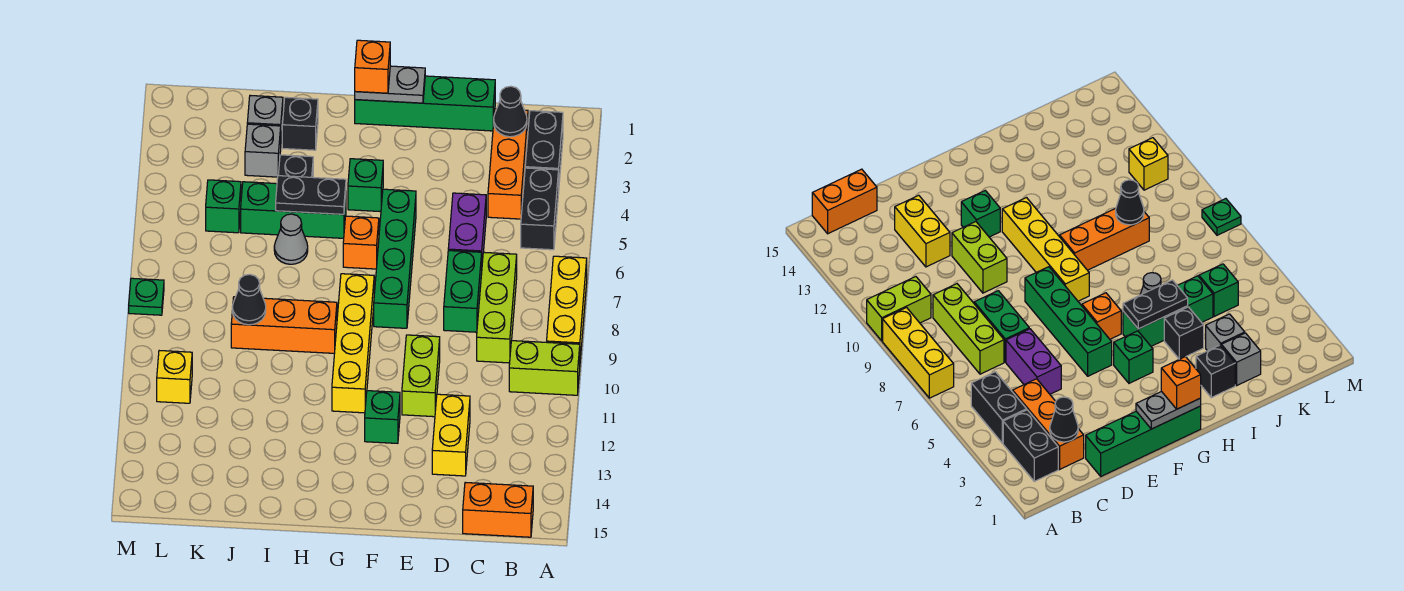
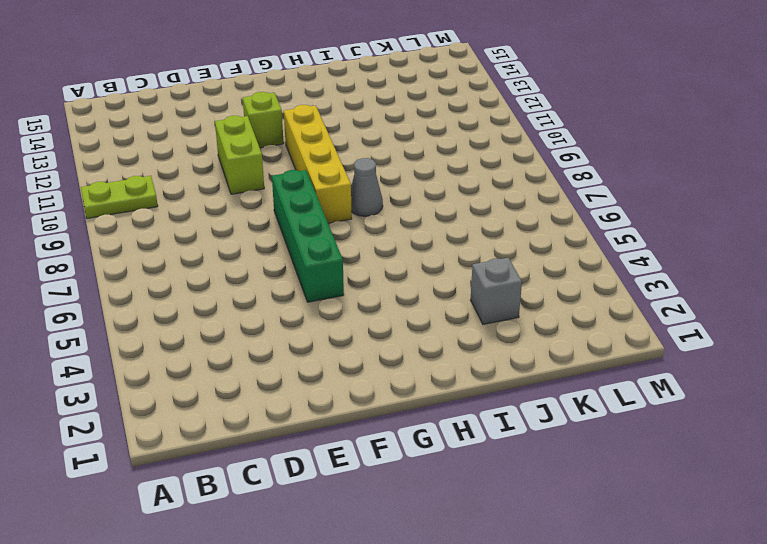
lime plate A10:B10 level 1 -> lime brick A10:B10 level 1
lime brick F12 level 1 -> green brick F12 level 1
grey cone H8 level 1 -> grey cone I6 level 1
none -> yellow brick A7:A9 level 1
none -> black brick B2:B3 level 1
none -> black brick B4:B5 level 1
none -> orange brick B15:C15 level 1

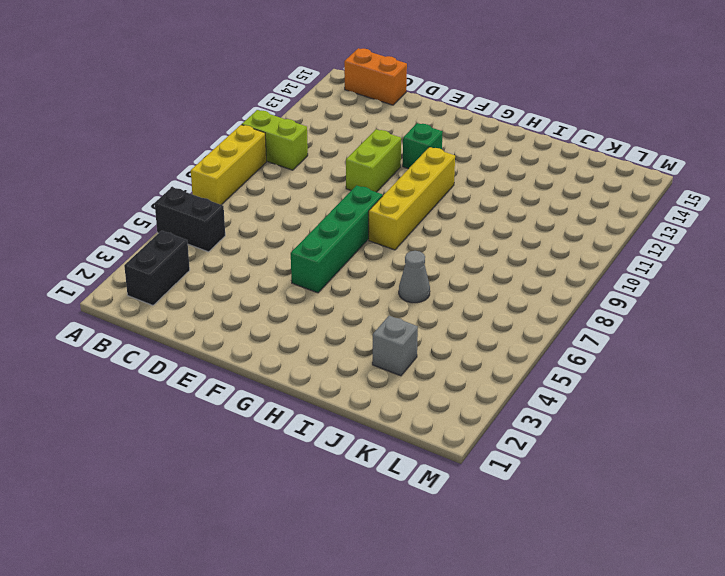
black brick A5:B5 level 1 -> black brick B4:B5 level 1
none -> orange brick C2:C4 level 1
none -> lime brick C7:C9 level 1
none -> green brick D1:G1 level 1
none -> purple brick D5:D6 level 1

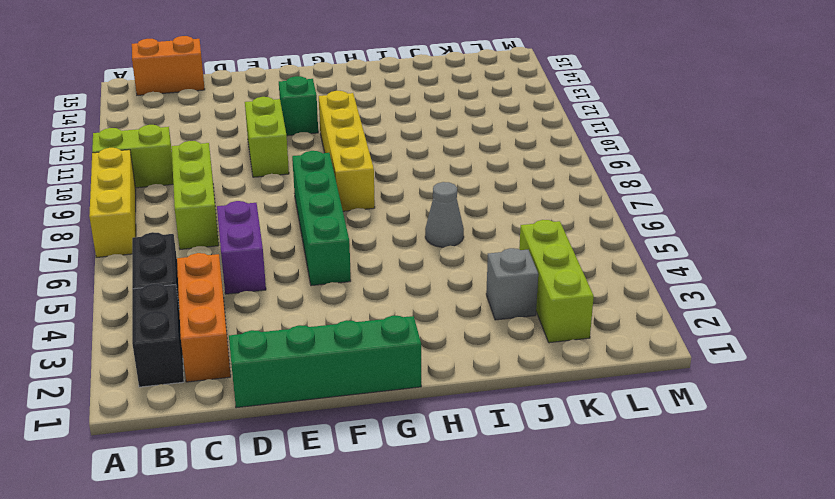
lime brick K2:K4 level 1 -> none
none -> green brick D7:D8 level 1
none -> yellow brick D12:D13 level 1
none -> green brick G4 level 1
none -> orange brick G6 level 1

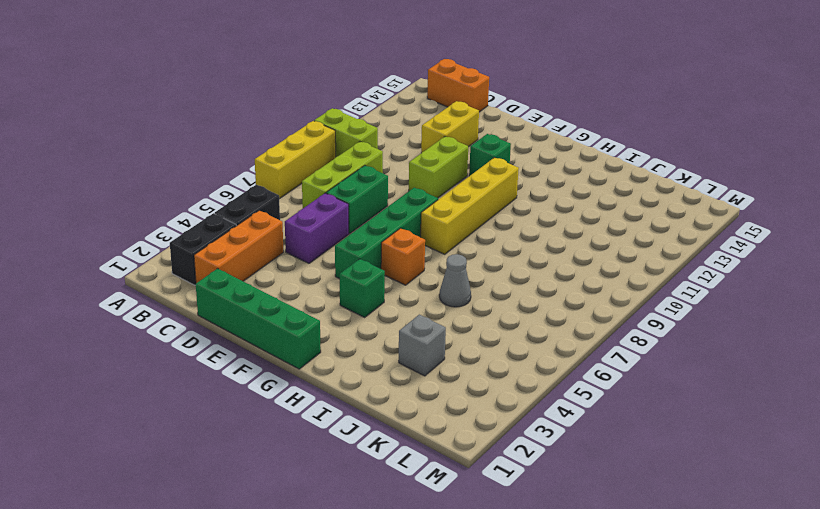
none -> green brick H5:J5 level 1
none -> orange brick H9:J9 level 1
none -> black brick I2 level 1
none -> black brick I4 level 1

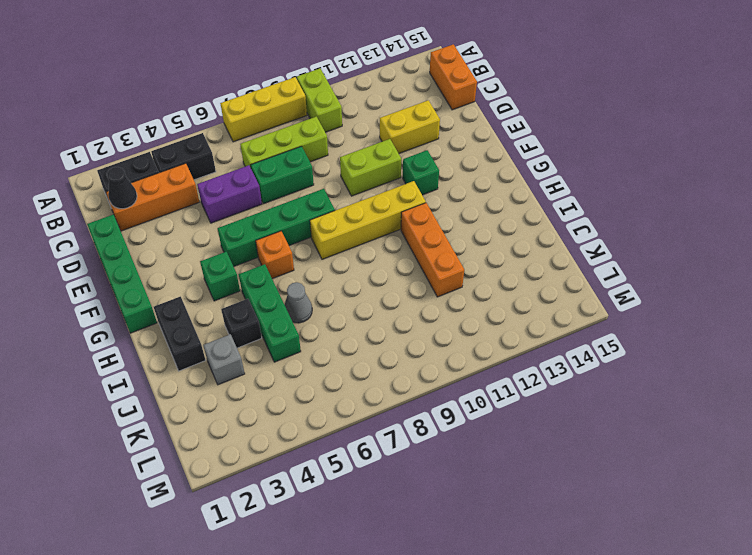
black brick H2:I2 level 1 -> black brick I2 level 1
orange brick H11:J11 level 1 -> orange brick H9:J9 level 1
none -> grey brick J2 level 1
none -> green brick K5 level 1
none -> yellow brick L11 level 1
none -> green plate M8 level 1

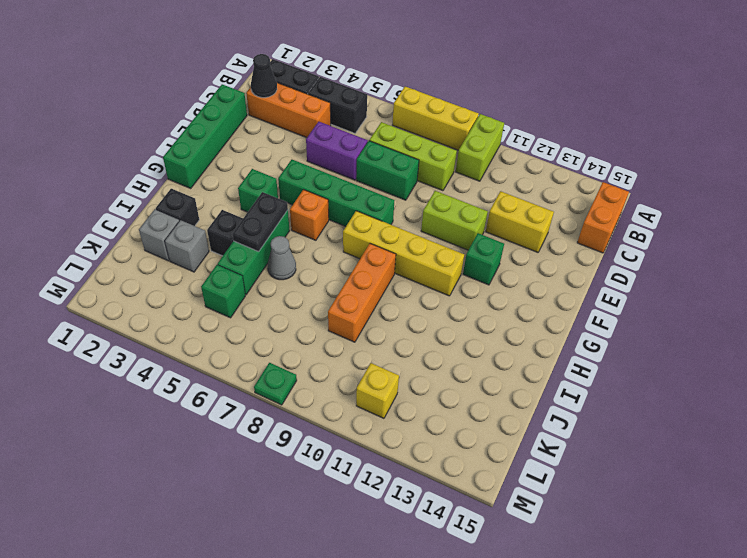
none -> grey plate F1:G1 level 2
none -> black cone J9 level 2
none -> orange brick G1 level 3

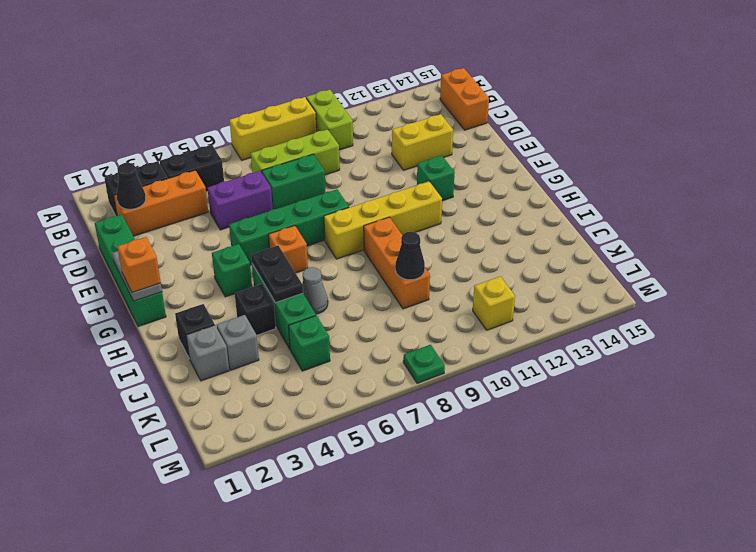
none -> lime brick E10:E11 level 1

